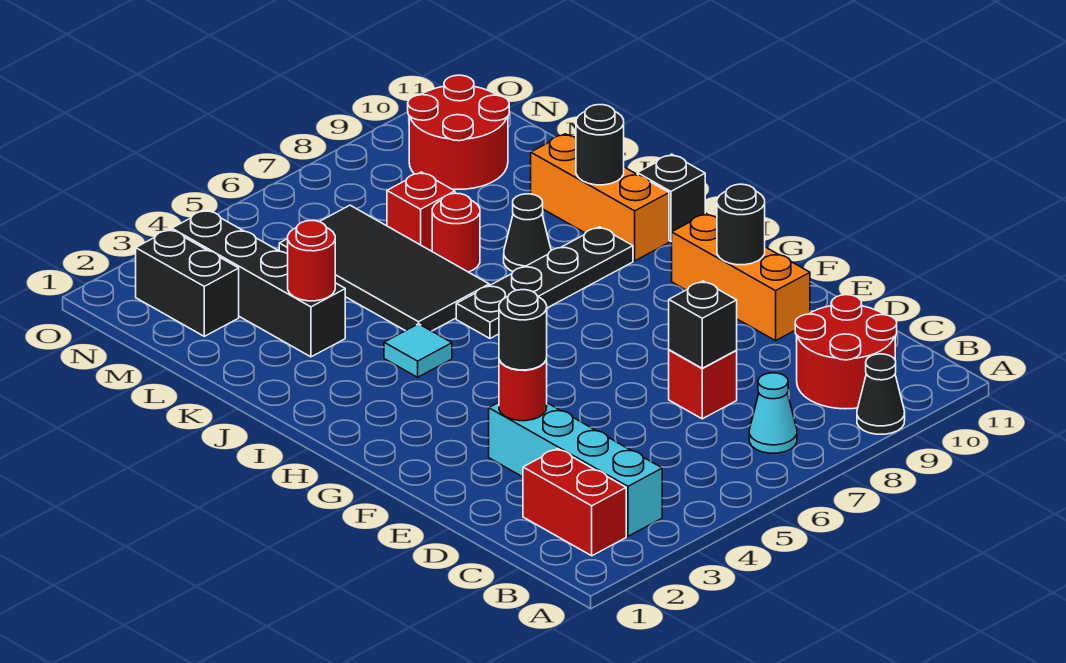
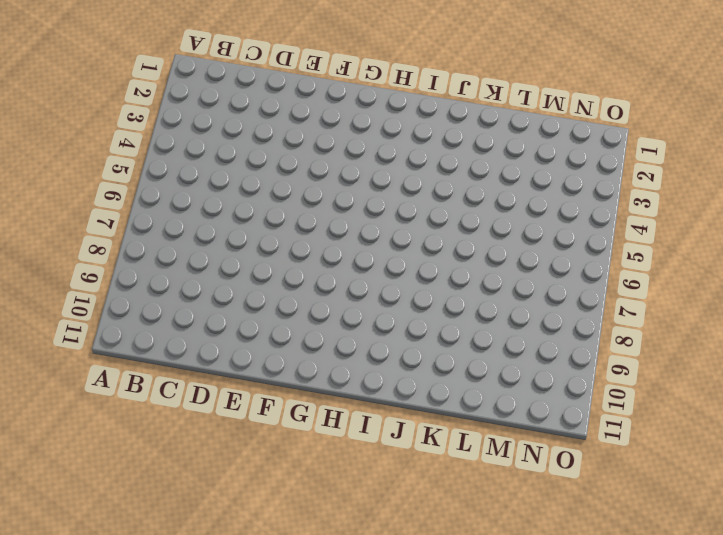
none -> black cone A9 level 1
none -> red brick B2:C2 level 1
none -> cyan brick B3:E3 level 1

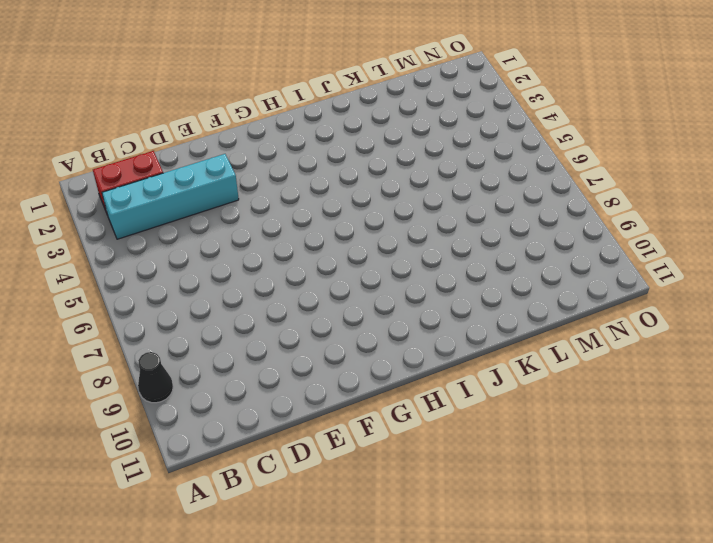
none -> cyan cone B7 level 1
none -> red round brick B9:C10 level 1
none -> red brick D7 level 1

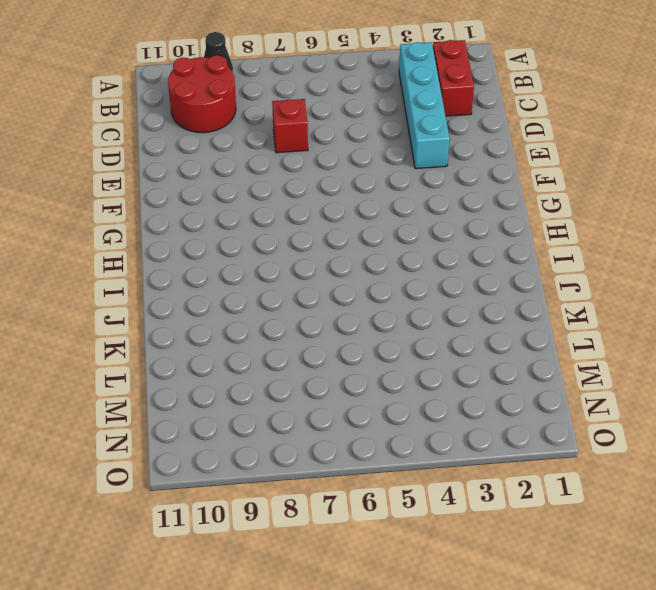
none -> cyan cone B7 level 1
none -> orange brick E10:G10 level 1
none -> cyan tile I4 level 1

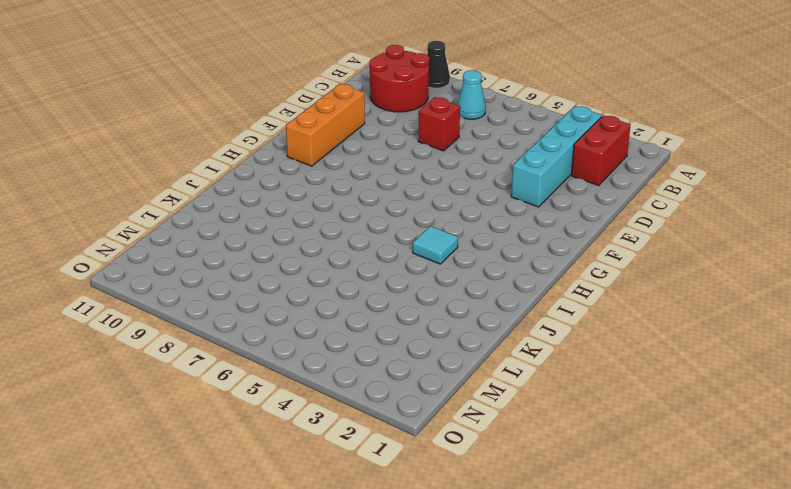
none -> black plate I6:I9 level 1
none -> orange brick I10:K10 level 1
none -> black brick I11 level 1

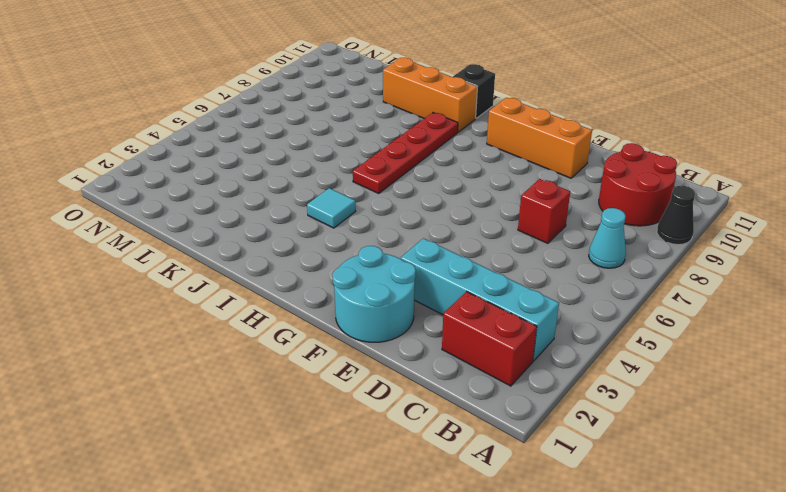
cyan round brick E1:F2 level 1 -> none
red plate I6:I9 level 1 -> black plate I6:I9 level 1
none -> black tile J5:M6 level 1
none -> black cone J8 level 1
none -> black brick K3:N3 level 1

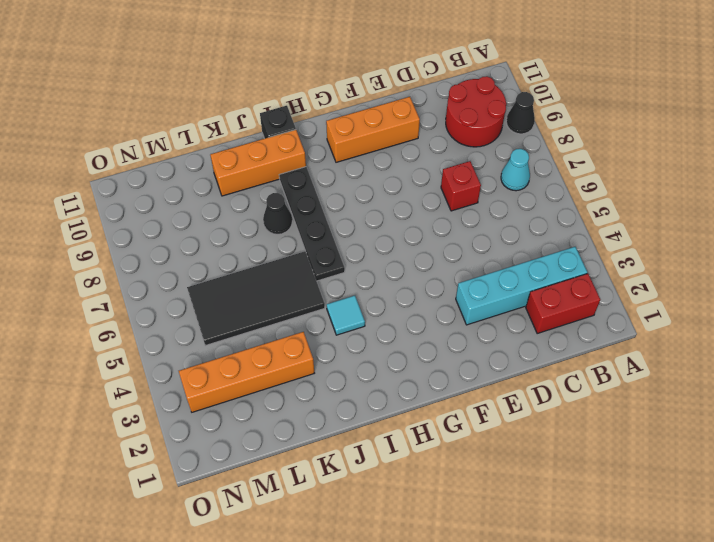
orange brick K3:N3 level 1 -> black brick K3:N3 level 1
none -> red round brick K7 level 1
none -> red brick L7 level 1
none -> black brick M2:N2 level 1

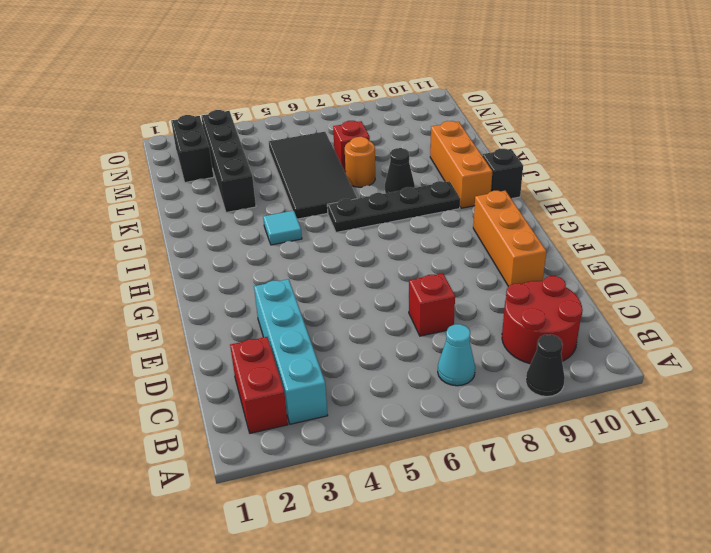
orange round brick K7 level 1 -> red round brick K7 level 1
none -> red round brick M9:N10 level 1
none -> black brick D7 level 2
none -> red round brick E3 level 2

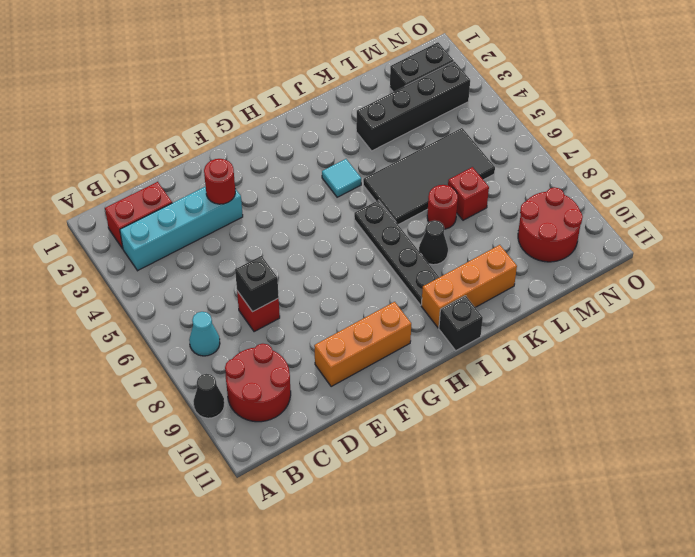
none -> black round brick F10 level 2
none -> black round brick J10 level 2
none -> red round brick K3 level 2

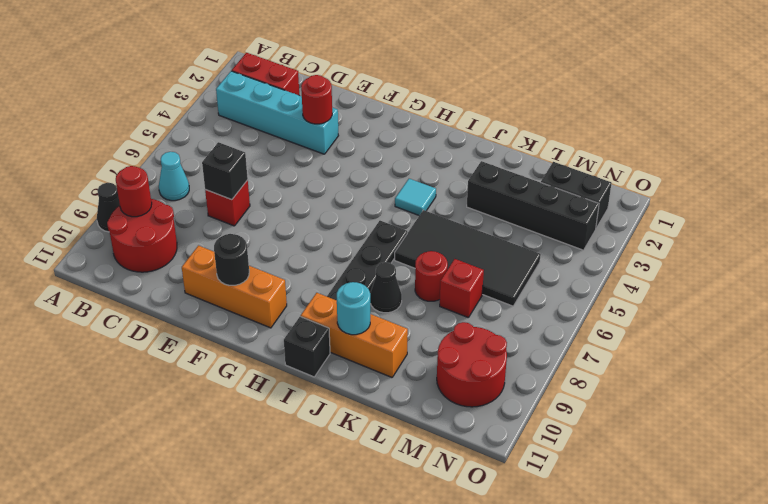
red round brick B9 level 2 -> red round brick K3 level 2
cyan round brick J10 level 2 -> black round brick J10 level 2
none -> black round brick E3 level 3

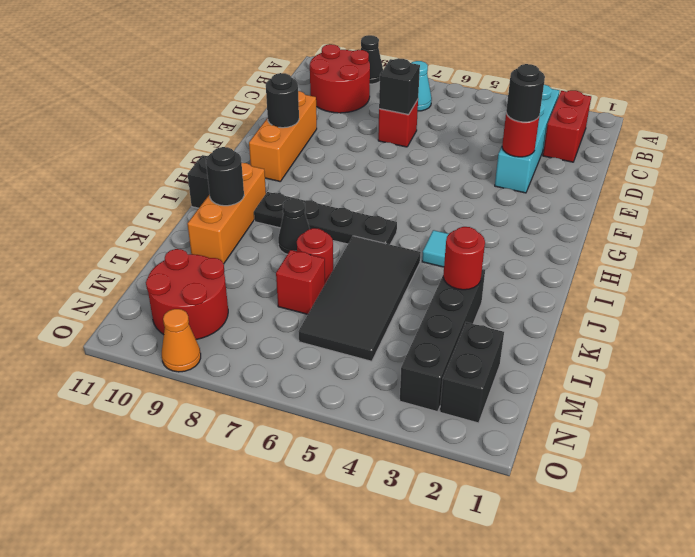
orange cone O9 level 1 -> none

